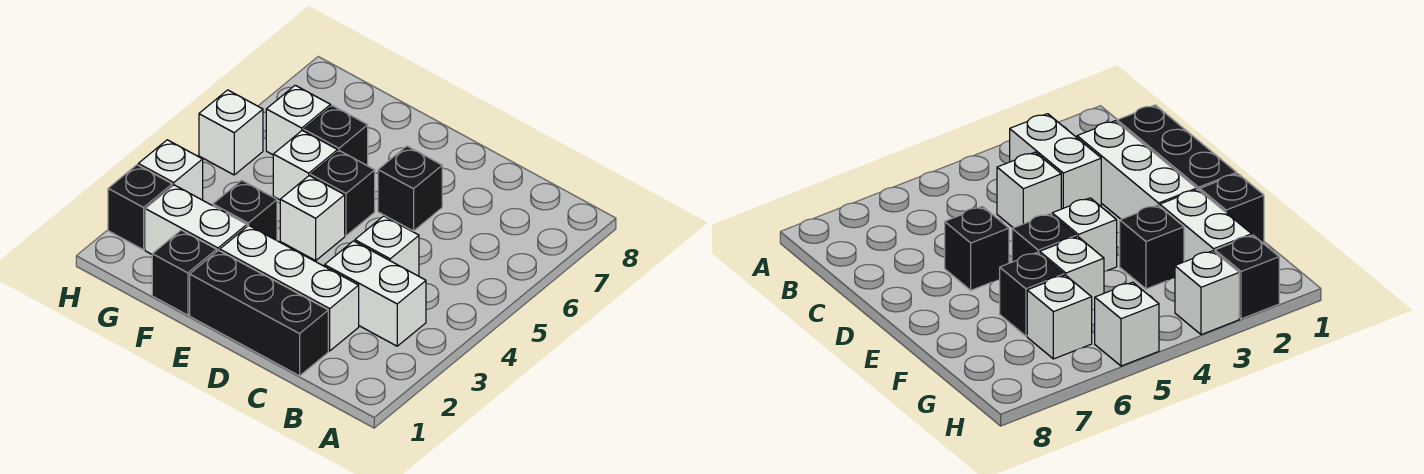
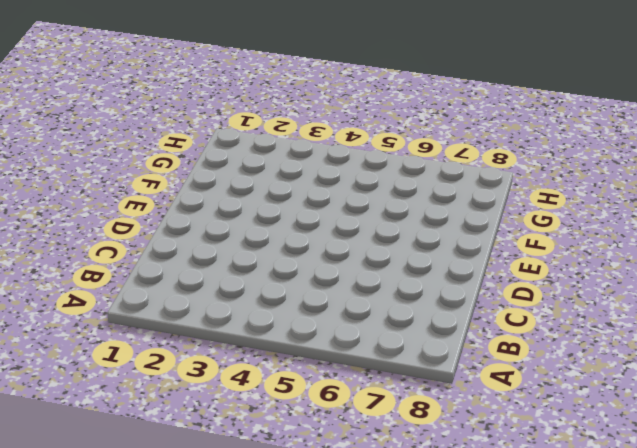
none -> white brick B3:C3 level 1
none -> black brick C1:E1 level 1
none -> white brick C2:E2 level 1

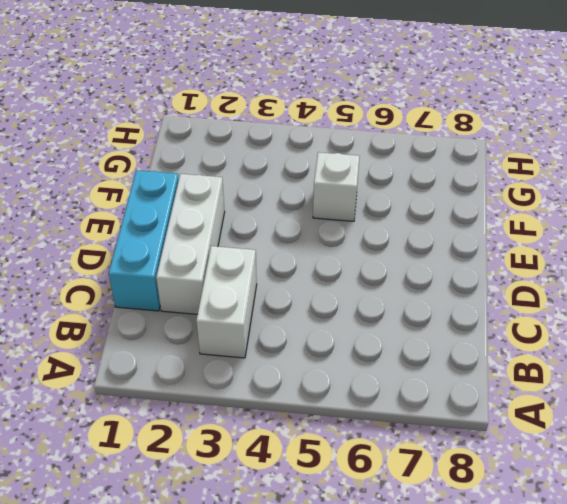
cyan brick C1:E1 level 1 -> black brick C1:E1 level 1
none -> white brick C4 level 1
none -> black brick D6 level 1
none -> white brick E4 level 1

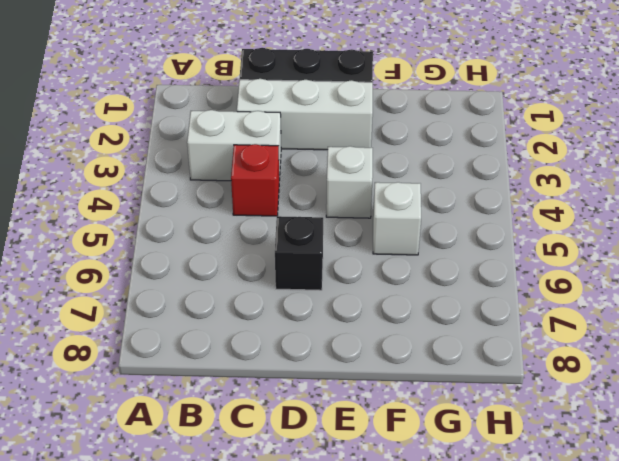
red brick C4 level 1 -> white brick C4 level 1
none -> black brick E5 level 1
none -> black brick F1 level 1
none -> white brick F2:G2 level 1

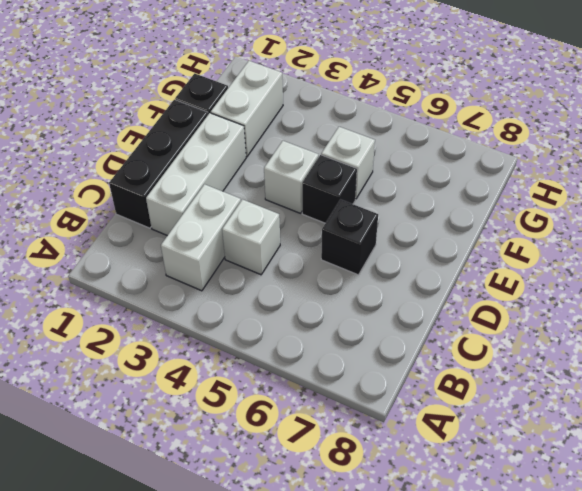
none -> black brick F3 level 1
none -> black brick F6 level 1
none -> white brick G6 level 1

